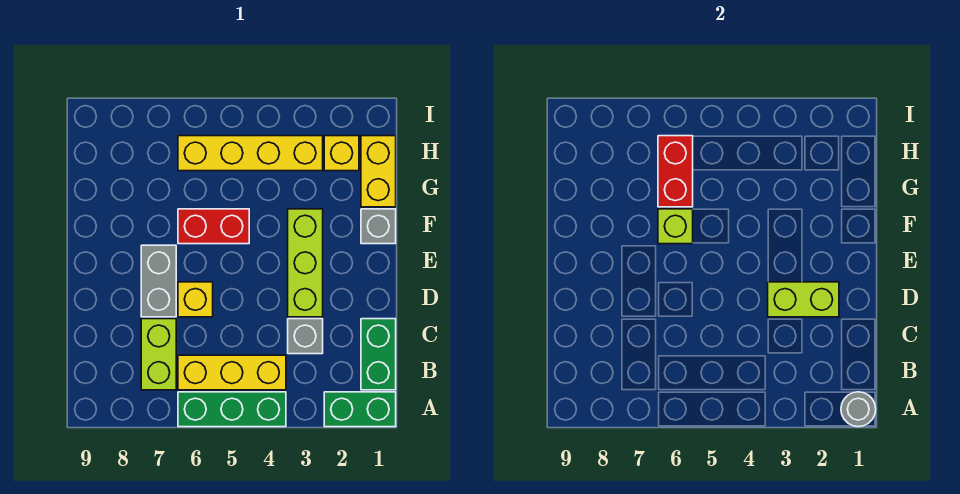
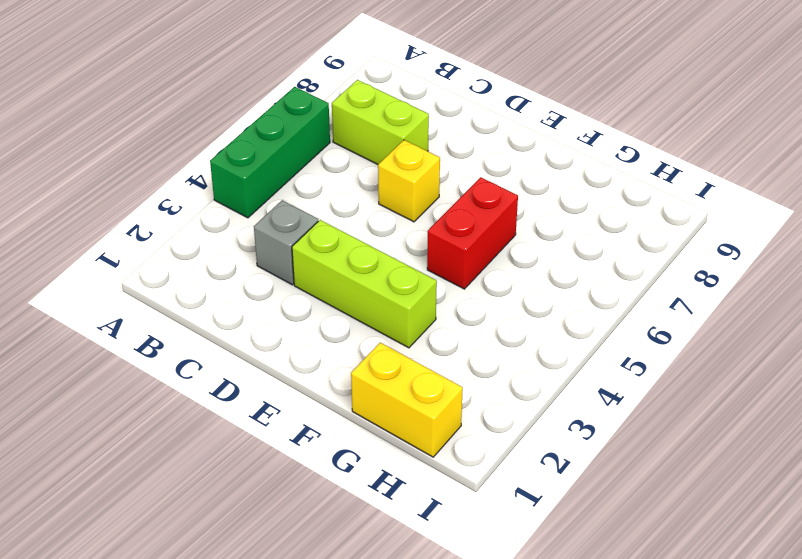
none -> green brick A1:A2 level 1
none -> green brick B1:C1 level 1
none -> yellow brick B4:B6 level 1

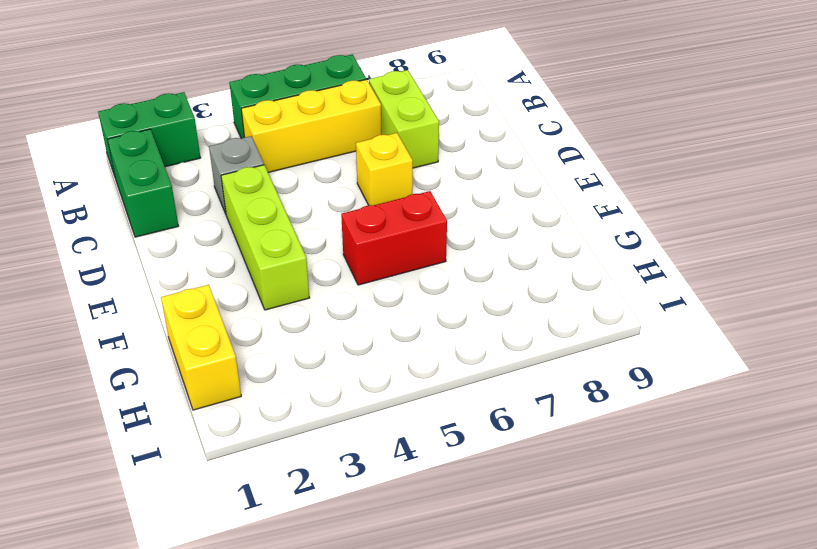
none -> grey brick D7:E7 level 1
none -> grey brick F1 level 1
none -> yellow brick H2 level 1

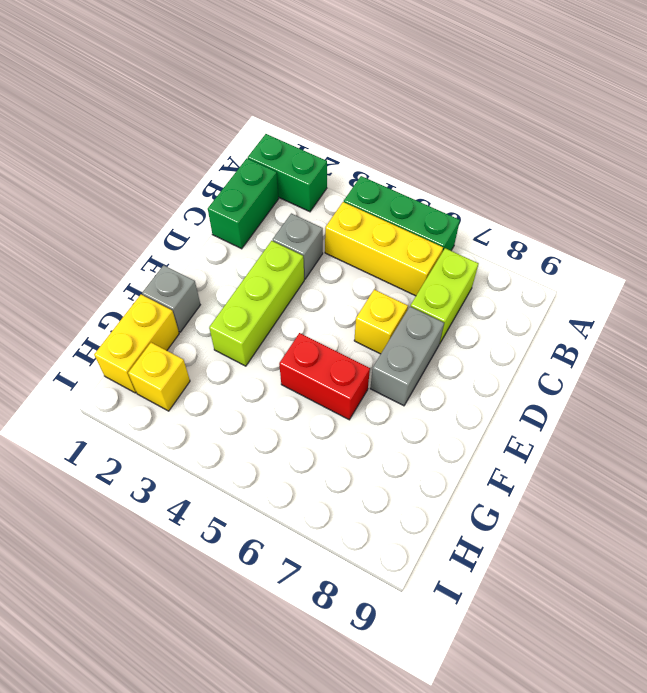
none -> yellow brick H3:H6 level 1
none -> grey round brick A1 level 2
none -> lime brick D2:D3 level 2

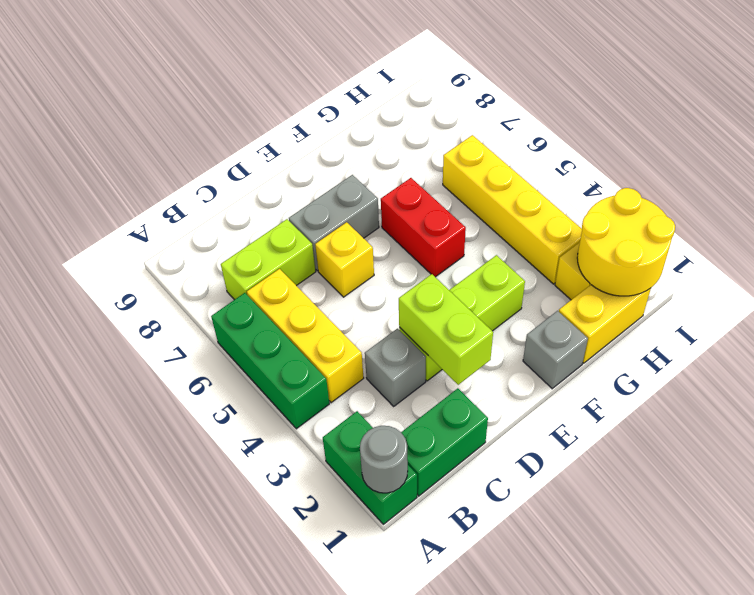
yellow round brick H1:I2 level 2 -> none
none -> lime brick F6 level 2
none -> red brick G6:H6 level 2

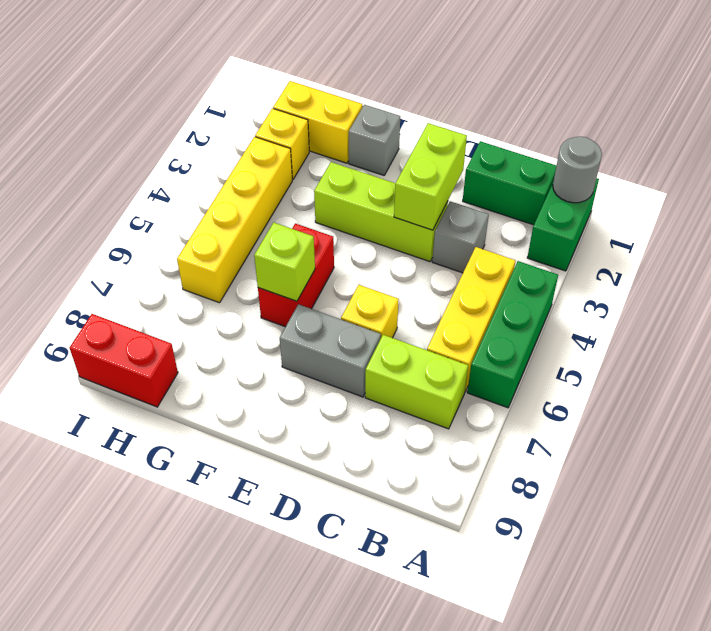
red brick H9:I9 level 1 -> red brick G6:H6 level 2

